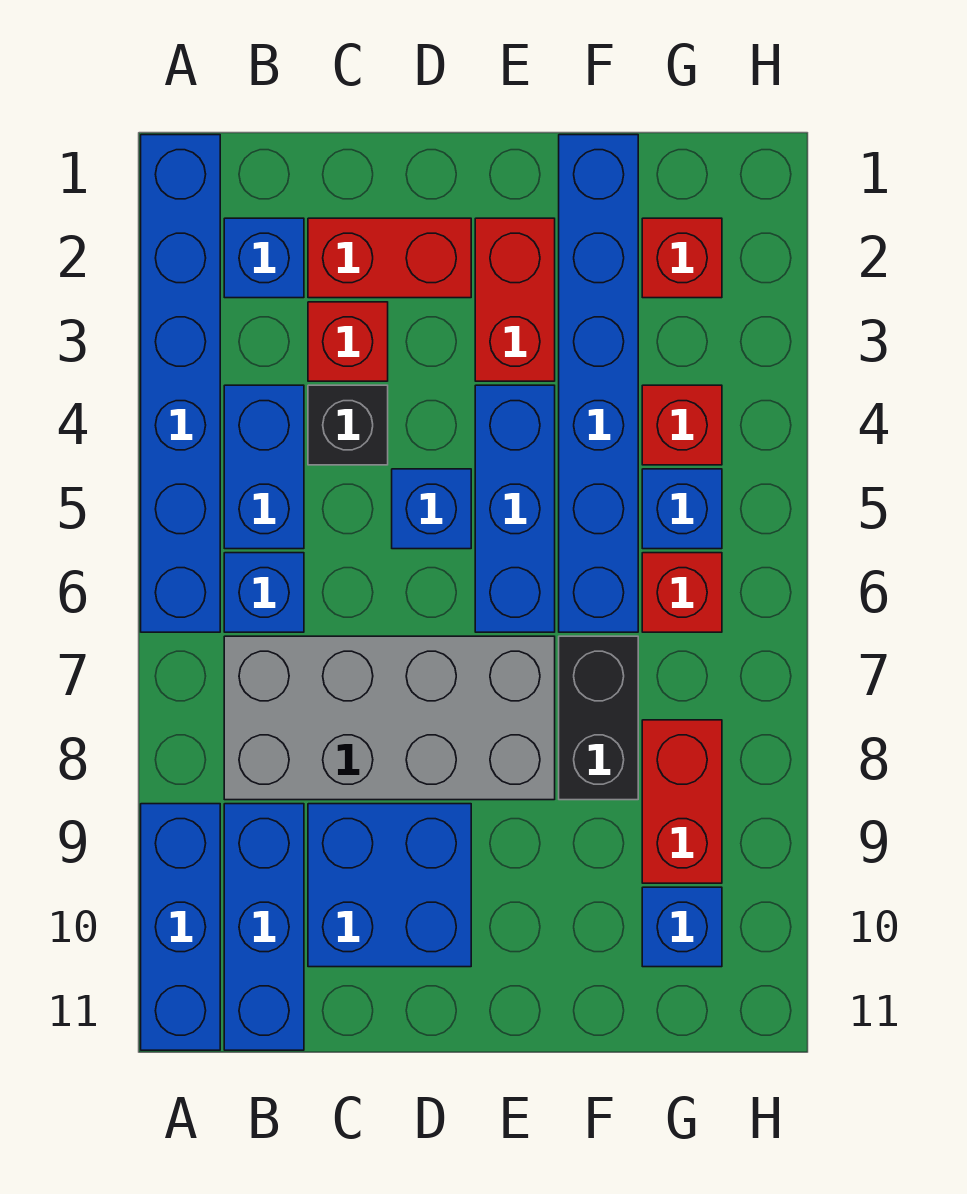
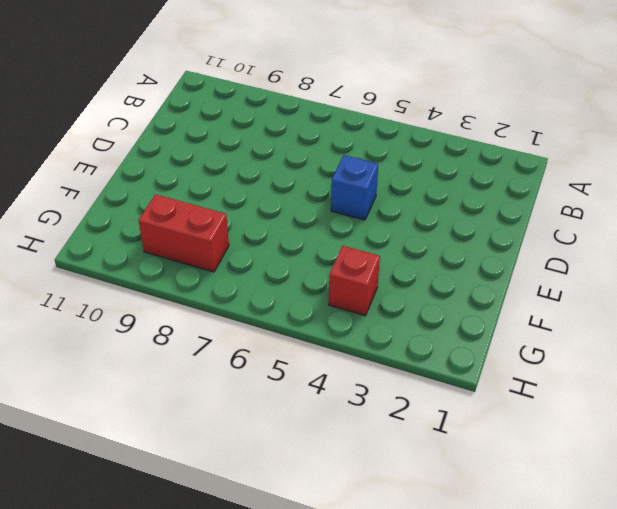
none -> blue brick A1:A6 level 1
none -> blue brick A9:A11 level 1
none -> blue brick B2 level 1

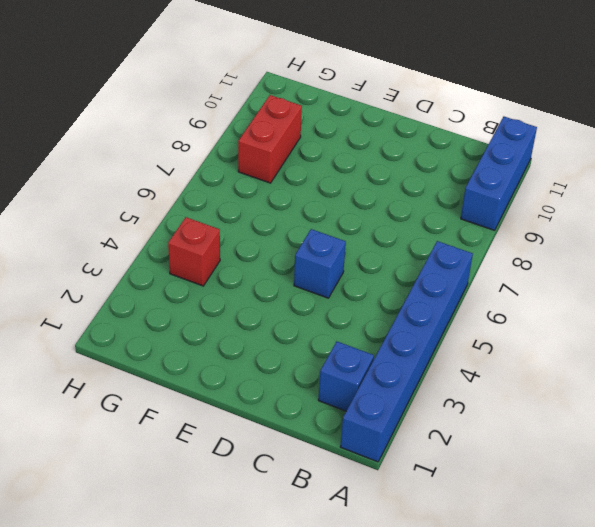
none -> blue brick B4:B5 level 1
none -> blue brick B6 level 1
none -> grey brick B7:E8 level 1

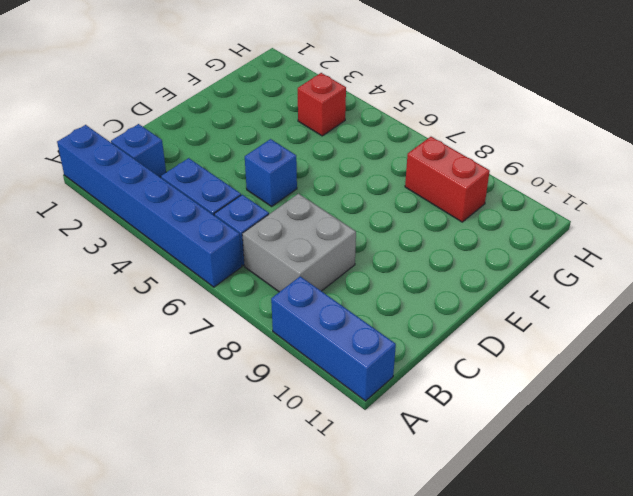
grey brick B7:C8 level 1 -> grey brick B7:E8 level 1
none -> blue brick B9:B11 level 1
none -> red brick C2:D2 level 1
none -> red brick C3 level 1

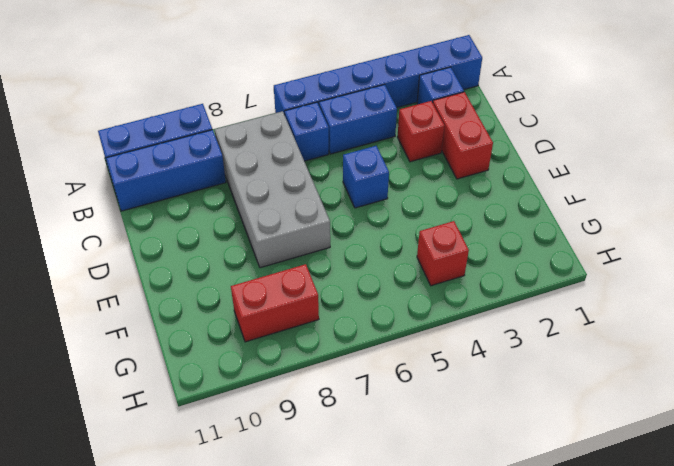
none -> black brick C4 level 1
none -> blue brick C9:D10 level 1
none -> red brick E2:E3 level 1

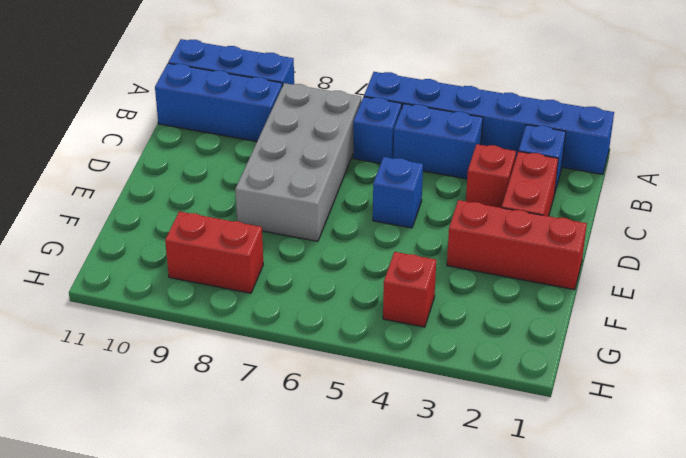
red brick E1:E3 level 1 -> red brick E2:E3 level 1
none -> black brick C4 level 1
none -> blue brick C9:D10 level 1
none -> blue brick E4:E6 level 1

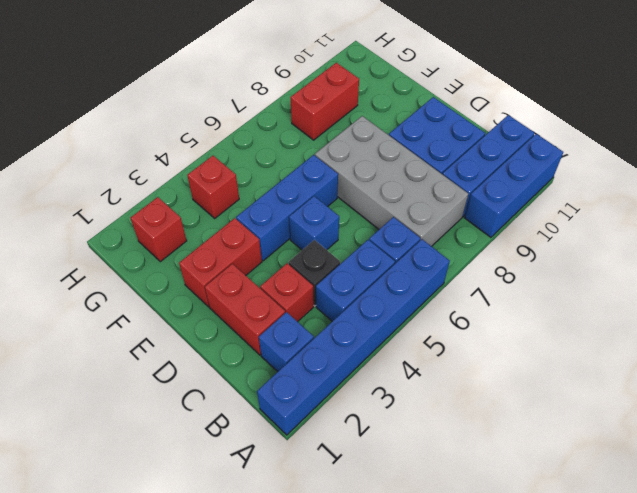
none -> blue brick F1:F6 level 1
none -> black brick F7:F8 level 1
none -> blue brick G5 level 1

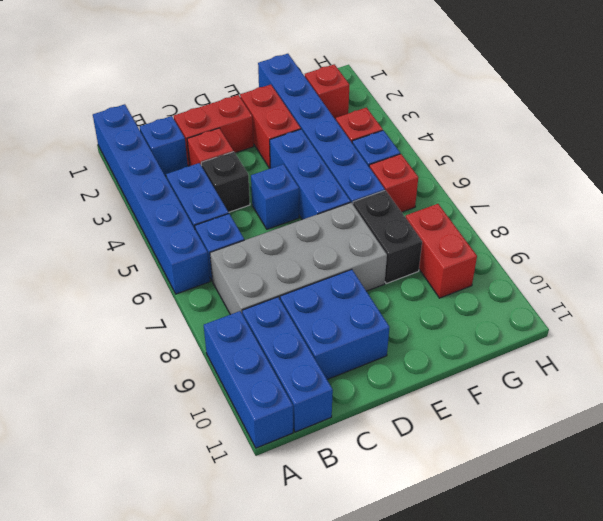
none -> blue brick G10 level 1

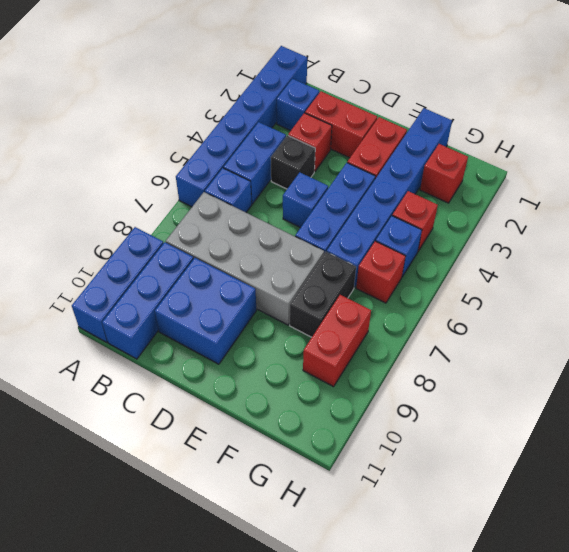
none -> blue brick G10 level 1

